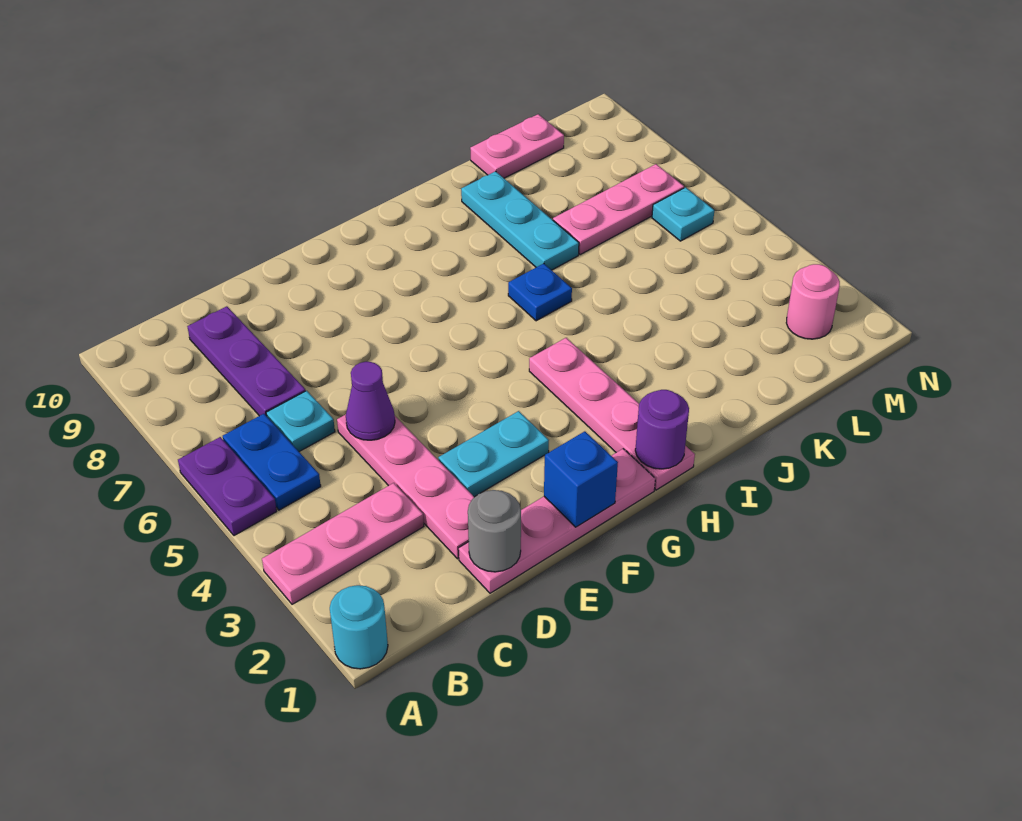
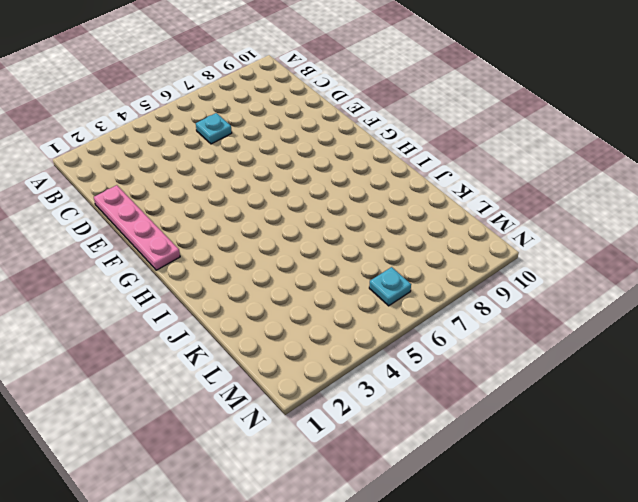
none -> cyan round brick A1 level 1
none -> pink plate A3:C3 level 1
none -> purple plate A5:A6 level 1

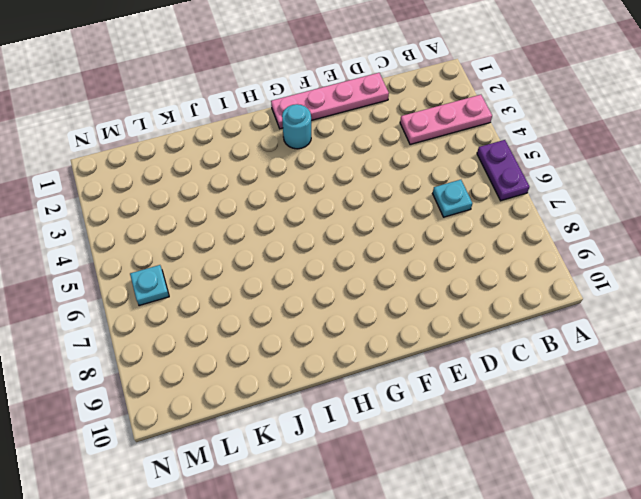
cyan round brick G2 level 1 -> cyan round brick A1 level 1
none -> blue plate B5:B6 level 1
none -> purple plate C7:C9 level 1
none -> pink plate D2:D5 level 1

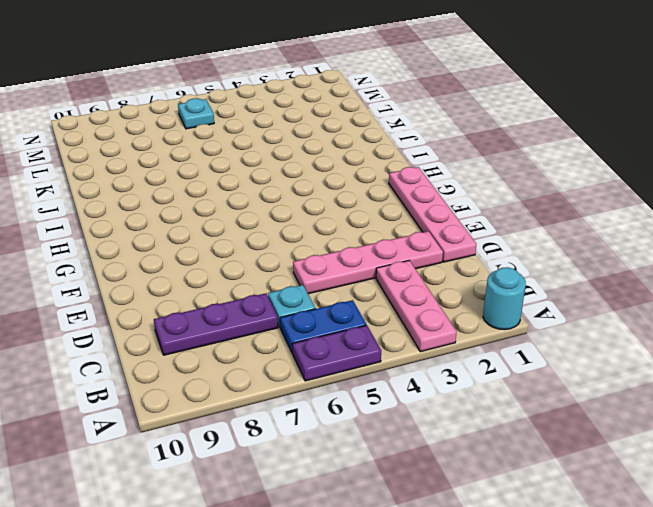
none -> cyan plate E3:F3 level 1
none -> pink plate H1:H4 level 1
none -> blue plate I6 level 1

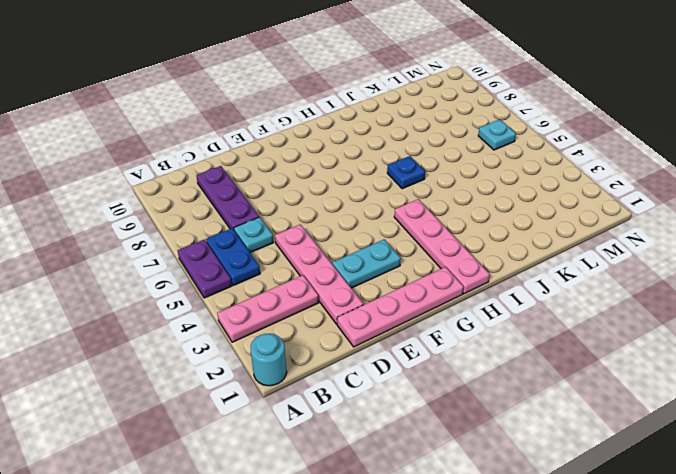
none -> cyan plate J7:J9 level 1
none -> pink plate K7:M7 level 1
none -> pink plate K10:L10 level 1

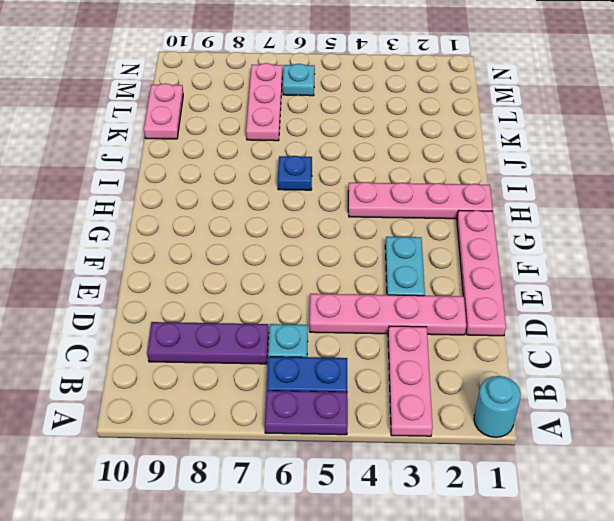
none -> cyan plate J7:J9 level 1
none -> pink round brick M2 level 1
none -> grey round brick D1 level 2

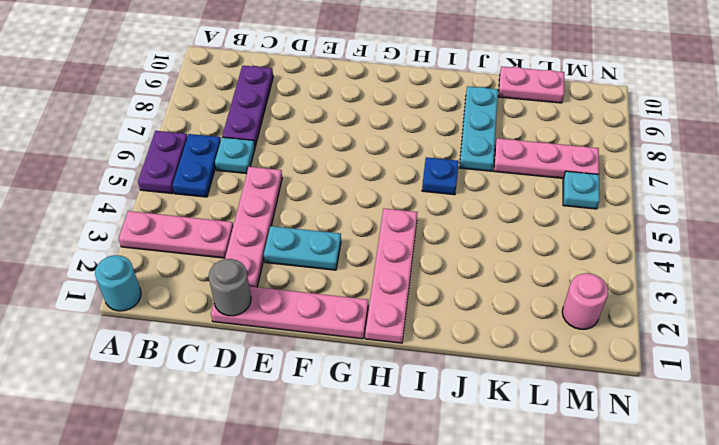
none -> purple cone D5 level 2
none -> blue brick F1 level 2
none -> purple round brick H1 level 2

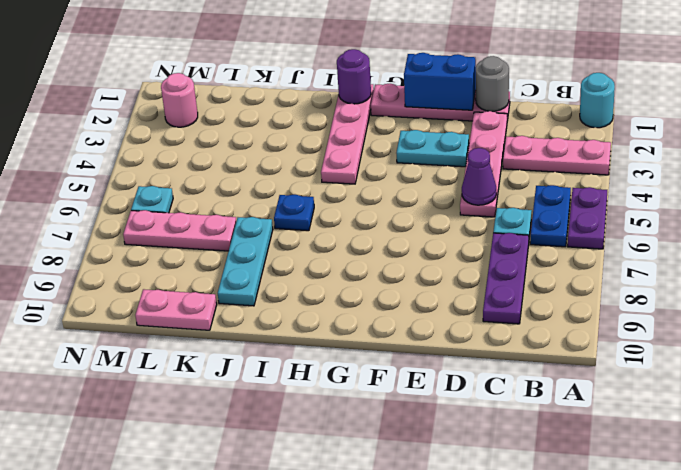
blue brick E1:F1 level 2 -> blue brick F1 level 2

